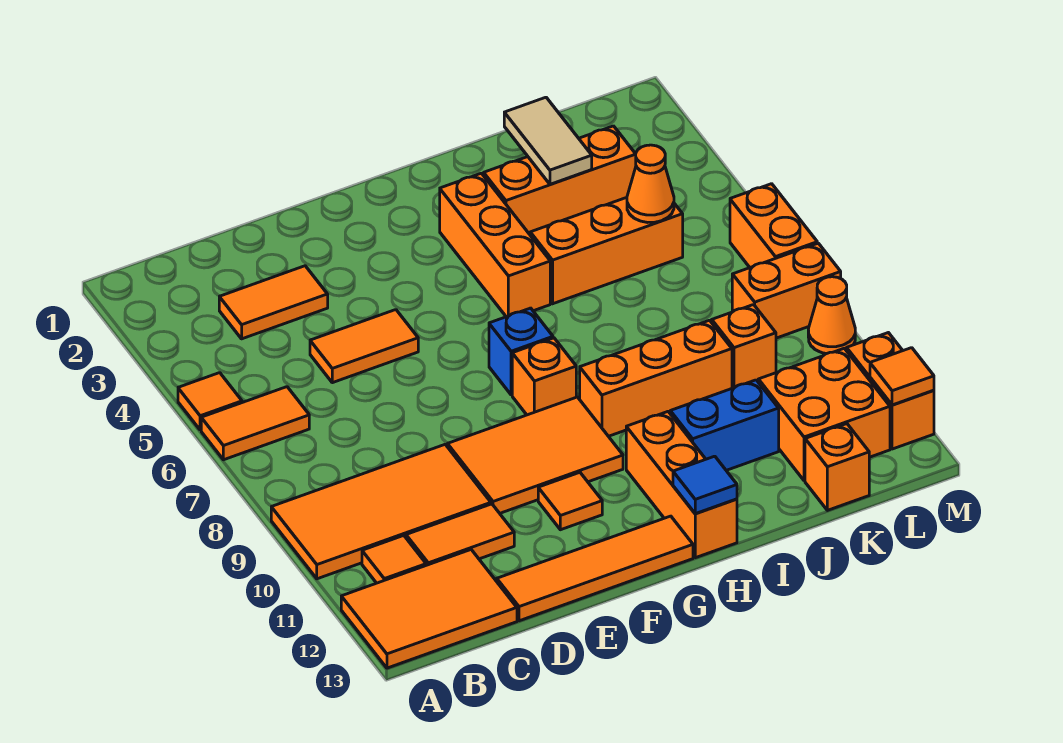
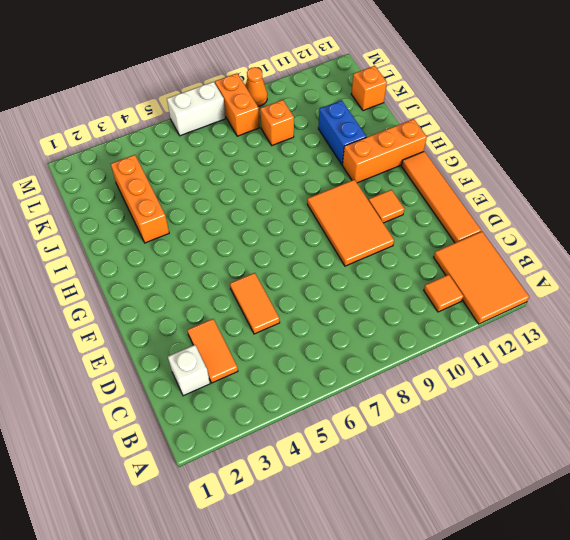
white brick C2 level 1 -> none
white brick M6:M7 level 1 -> orange brick M6:M7 level 1
none -> orange tile A5 level 1
none -> orange tile A6:B6 level 1
none -> orange tile A9:D10 level 1
none -> orange tile C11:D11 level 1

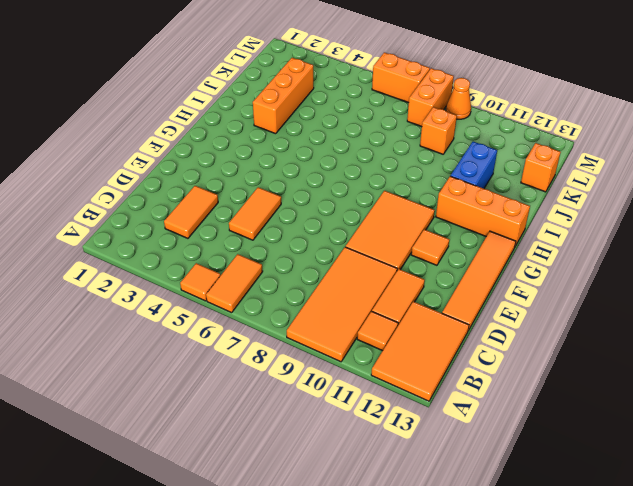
none -> blue brick G7 level 1
none -> orange brick G8 level 1
none -> orange brick H3:H5 level 1
none -> orange brick H9:J9 level 1

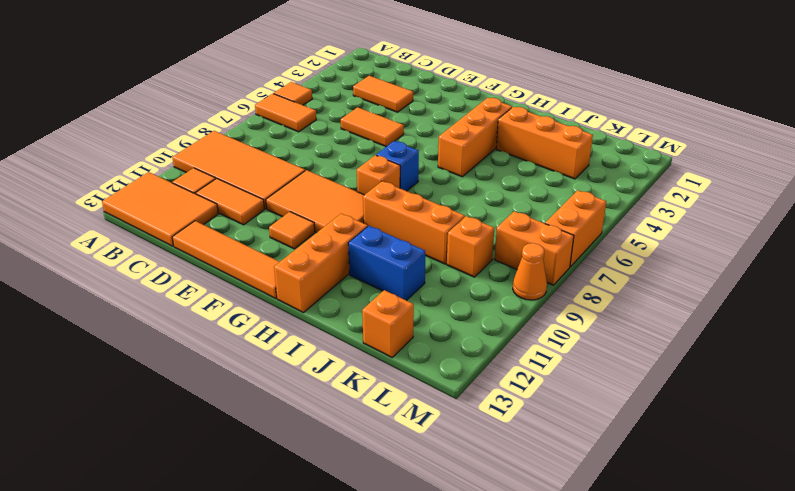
none -> orange brick I5:K5 level 1
none -> orange brick K11:L12 level 1
none -> orange brick M11:M12 level 1
none -> blue tile H13 level 2

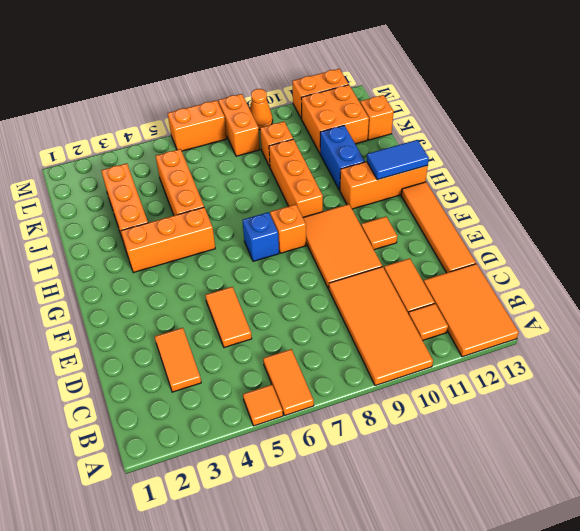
blue tile H12:H13 level 2 -> blue tile H13 level 2
none -> tan tile J2:J3 level 2
none -> orange cone K5 level 2
none -> orange tile M12 level 2

